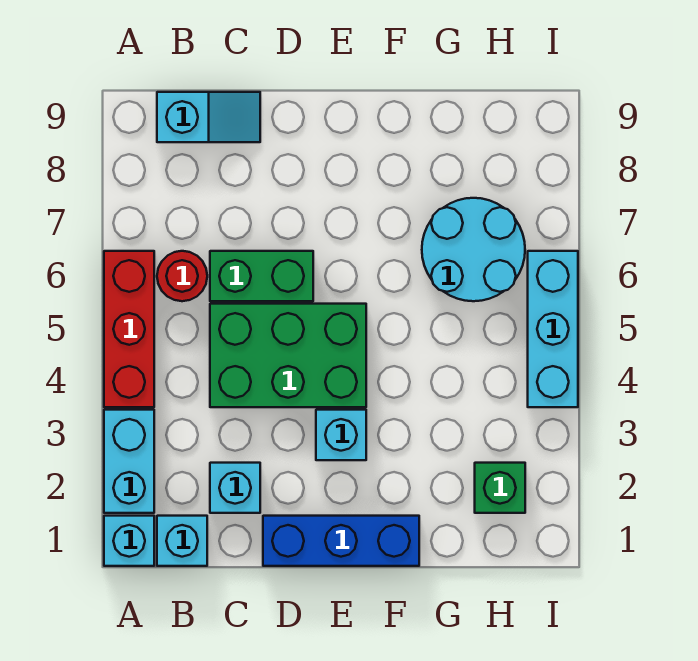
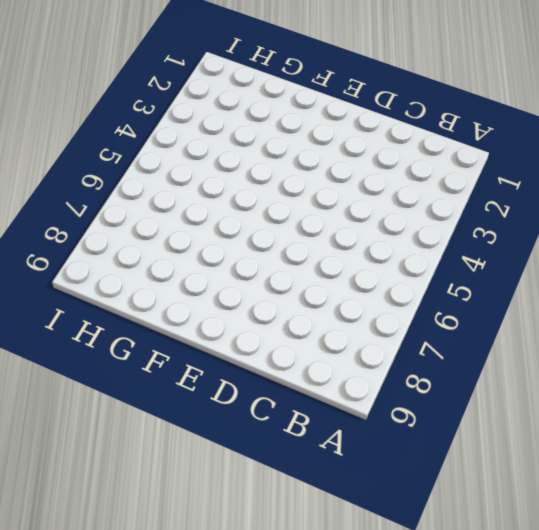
none -> cyan brick A1 level 1
none -> cyan brick A2:A3 level 1
none -> red brick A4:A6 level 1

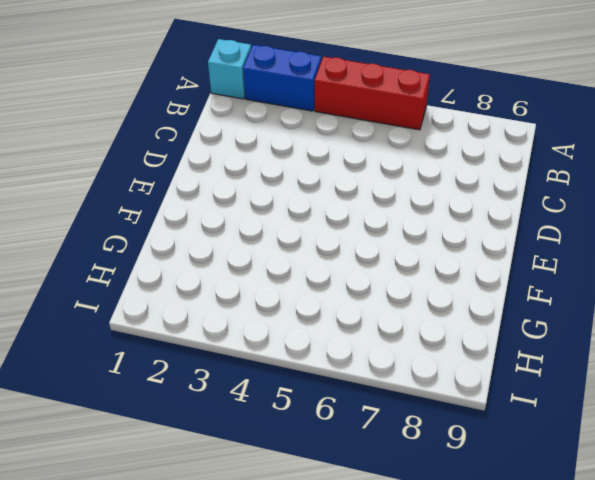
blue brick A2:A3 level 1 -> cyan brick A2:A3 level 1
none -> cyan brick B1 level 1
none -> red round brick B6 level 1
none -> cyan slope B9:C9 level 1 top B

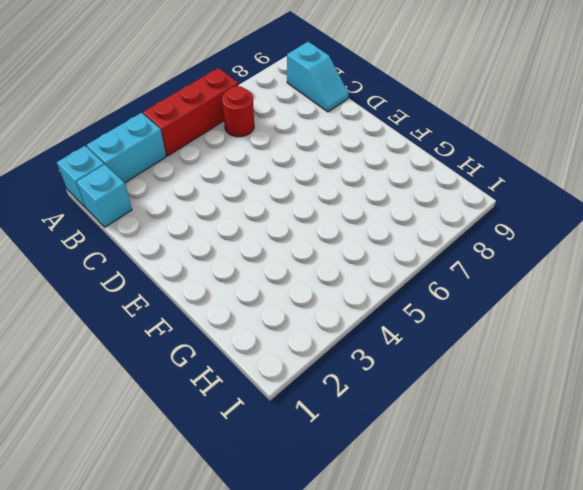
none -> cyan brick C2 level 1
none -> green brick C4:E5 level 1
none -> green brick C6:D6 level 1

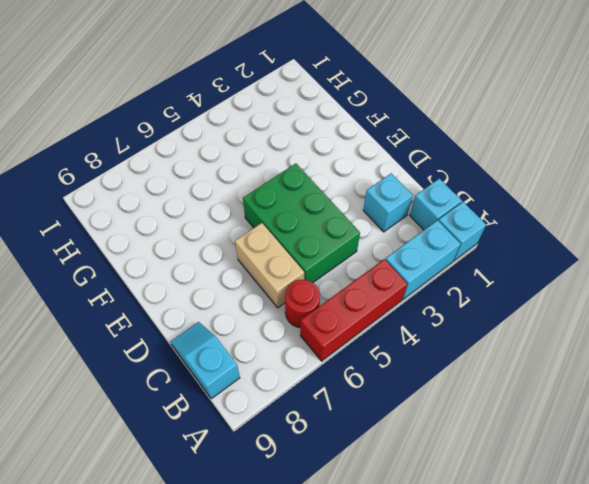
tan brick C6:D6 level 1 -> green brick C6:D6 level 1
none -> blue brick D1:F1 level 1
none -> cyan brick E3 level 1
none -> cyan round brick G6:H7 level 1

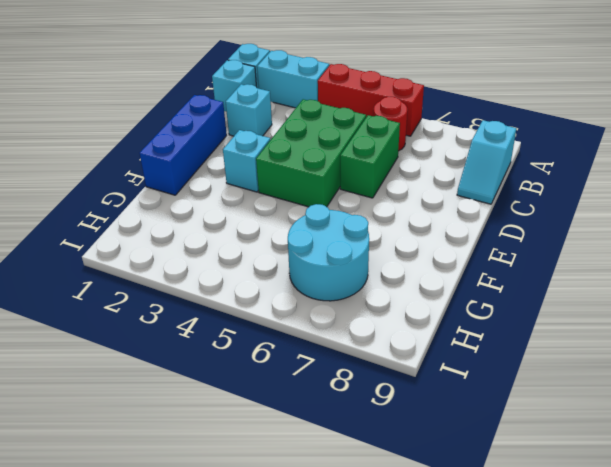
none -> green brick H2 level 1
none -> cyan brick I4:I6 level 1

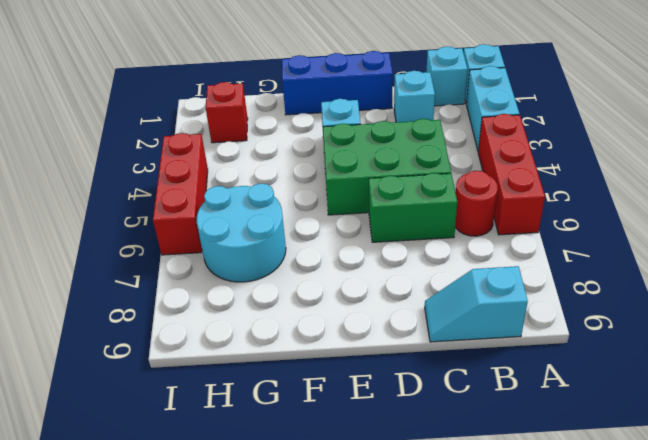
red brick H2 level 1 -> green brick H2 level 1
red brick I4:I6 level 1 -> cyan brick I4:I6 level 1

